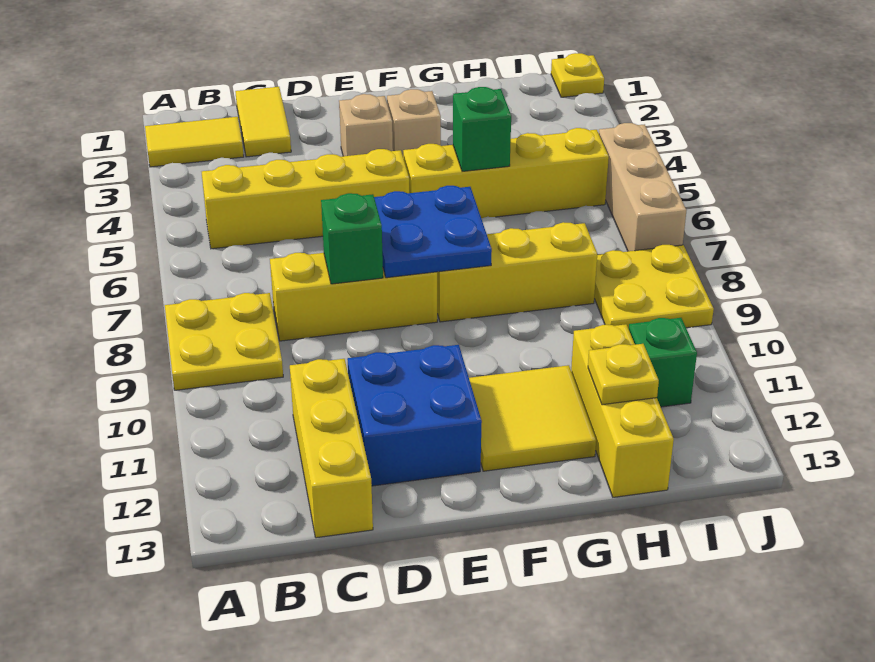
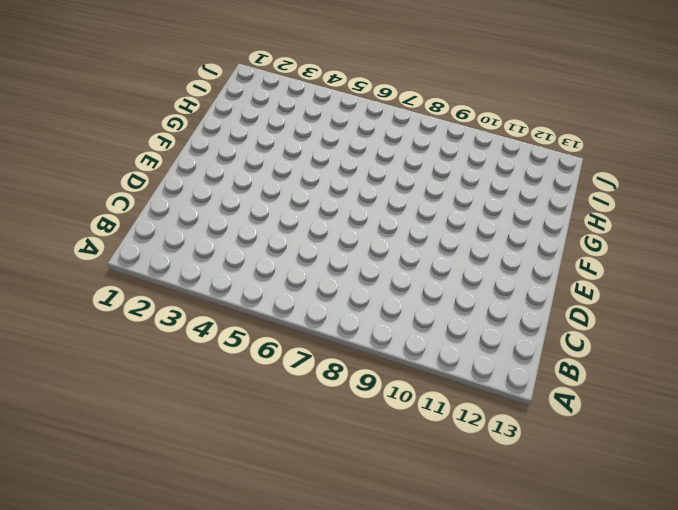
none -> yellow tile A2:B2 level 1
none -> yellow plate A8:B9 level 1
none -> yellow brick B5:E5 level 1

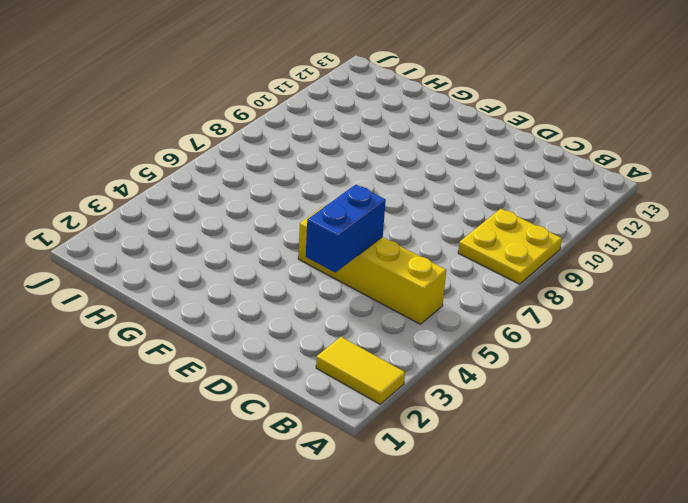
blue brick D4:D5 level 2 -> none
none -> yellow tile C1:C2 level 1
none -> yellow brick C8:E8 level 1
none -> yellow brick C11:C13 level 1

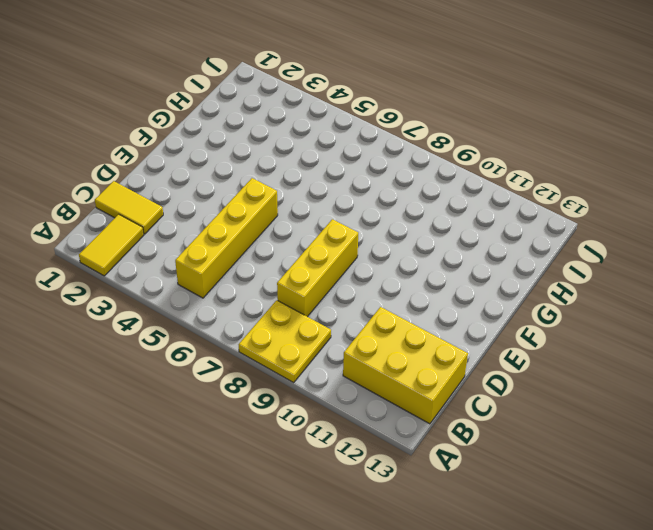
yellow brick B11:C13 level 1 -> yellow brick C11:C13 level 1
none -> blue brick D11:E12 level 1
none -> tan brick E3 level 1
none -> tan brick F3 level 1

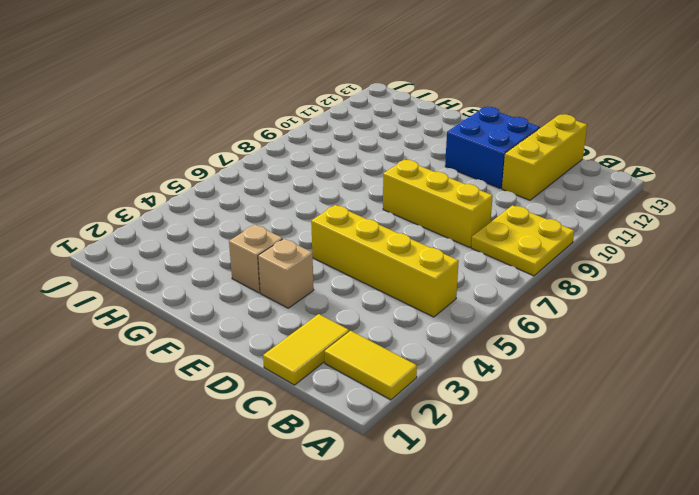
none -> yellow brick F5:I5 level 1
none -> yellow brick F8:H8 level 1
none -> yellow tile F11:G12 level 1

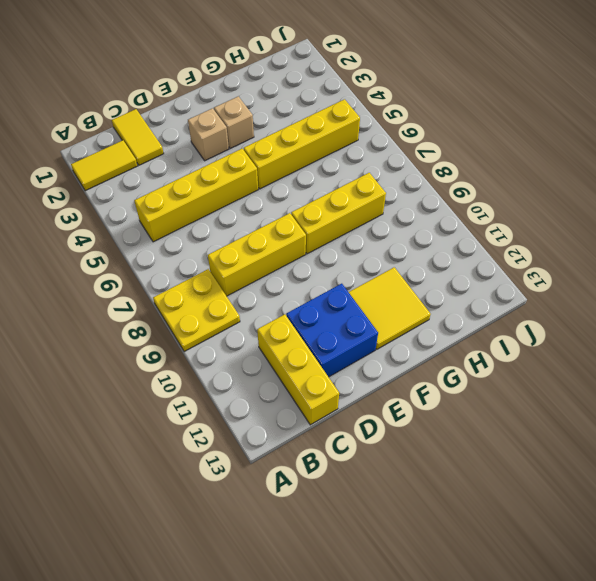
none -> yellow brick H11:H13 level 1
none -> yellow plate I8:J9 level 1
none -> green brick I11 level 1

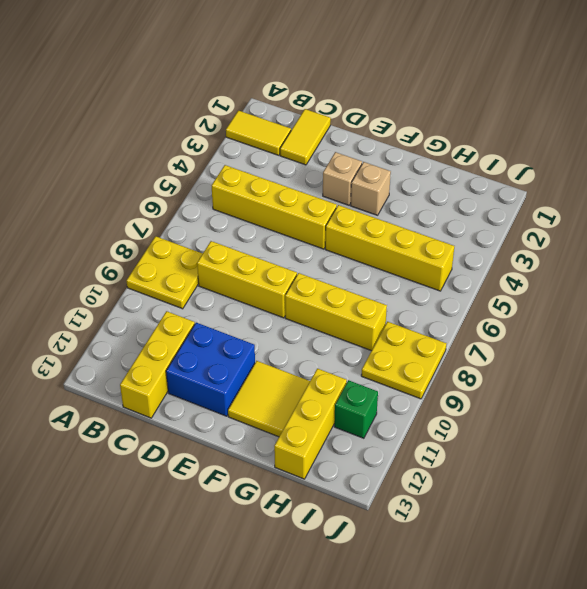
none -> yellow plate J1 level 1
none -> tan brick J5:J7 level 1
none -> green brick D8 level 2

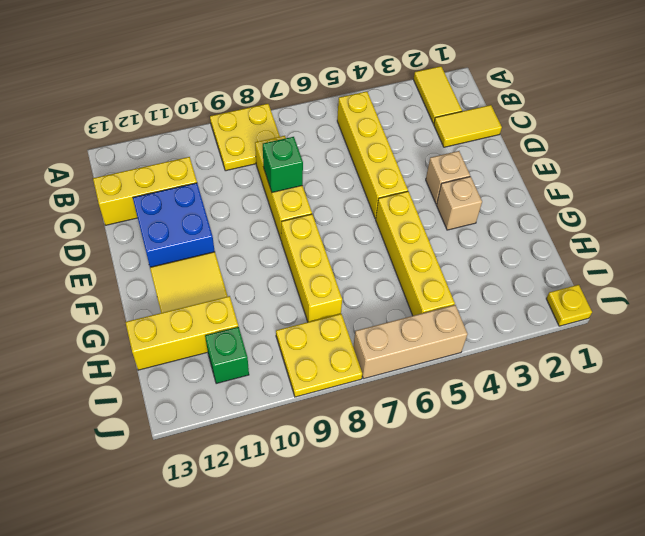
none -> blue plate E7:F8 level 2
none -> green brick G5 level 2
none -> yellow plate H12 level 2

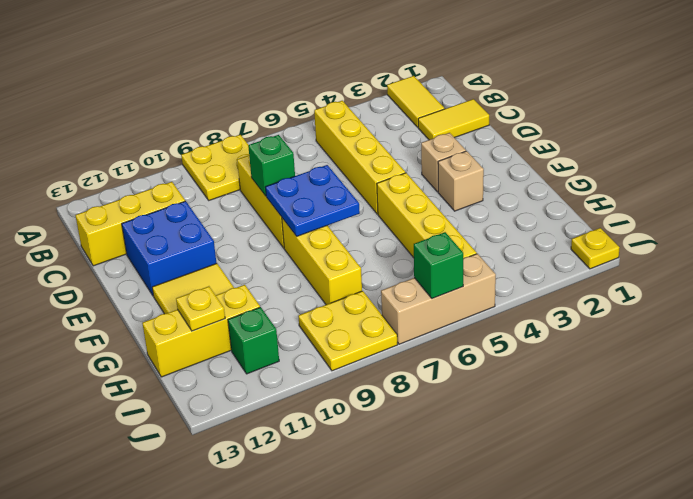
green brick J6 level 2 -> green brick G5 level 2

